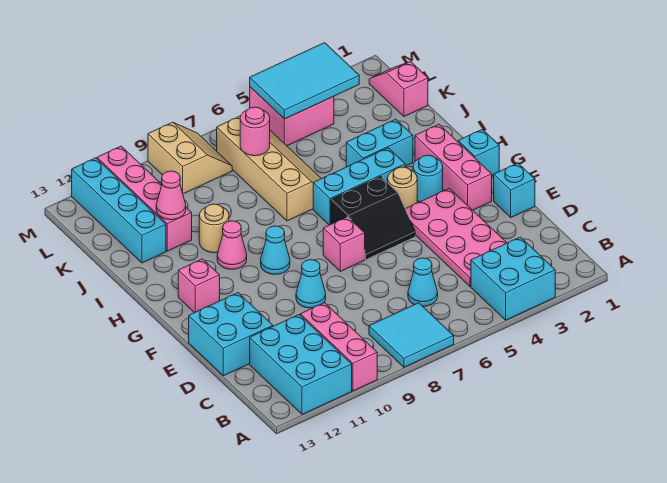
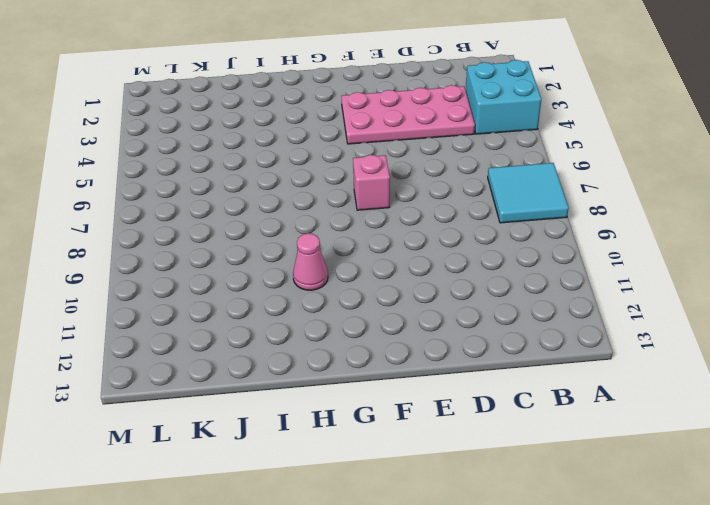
none -> pink brick A10:C10 level 1
none -> cyan brick A11:C12 level 1
none -> cyan cone C6 level 1
none -> cyan brick D12:E13 level 1

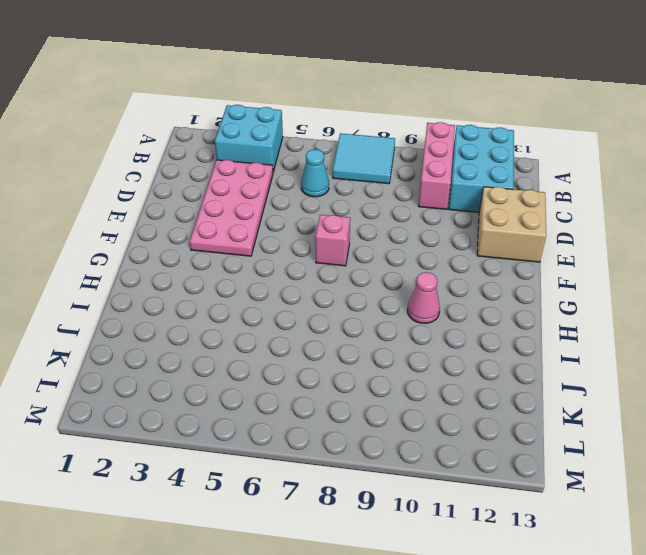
tan brick D12:E13 level 1 -> cyan brick D12:E13 level 1
none -> cyan brick E1 level 1
none -> cyan cone E9 level 1
none -> pink brick F2:H2 level 1
none -> black slope F5:G6 level 1 top G

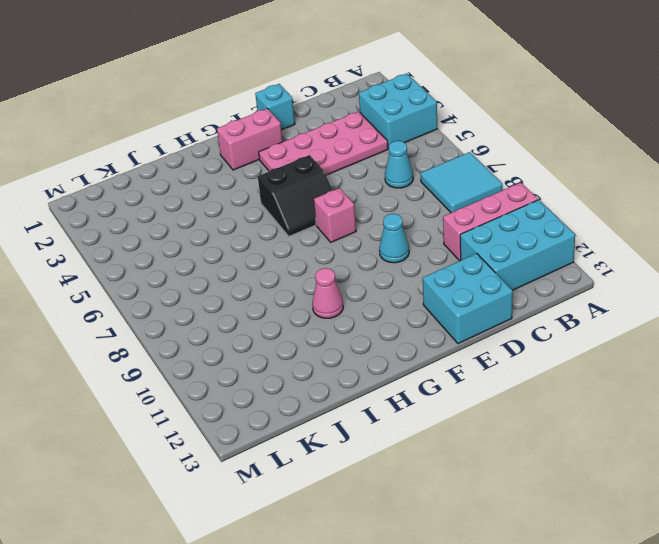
pink brick F2:G2 level 1 -> pink brick F2:H2 level 1
black slope F5:G6 level 1 top 5 -> black slope F5:G6 level 1 top G
none -> cyan brick G1 level 1
none -> cyan round brick G3 level 1
none -> tan round brick G4 level 1
none -> cyan cone G9 level 1

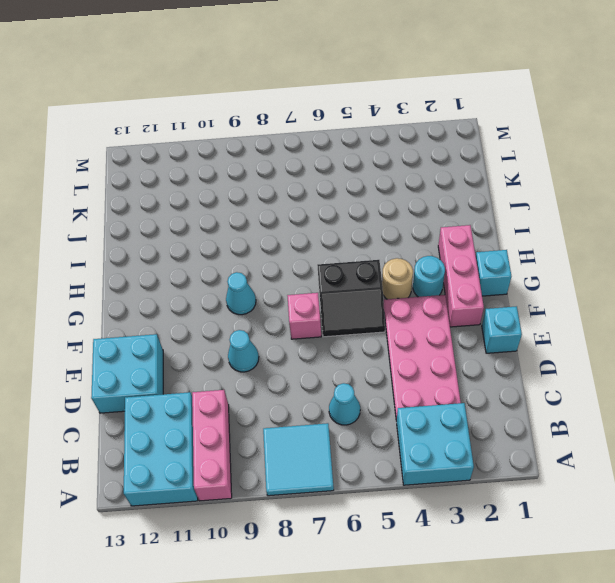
none -> pink brick G12 level 1
none -> cyan brick H4:H6 level 1
none -> pink cone H10 level 1
none -> cyan brick I3:I4 level 1

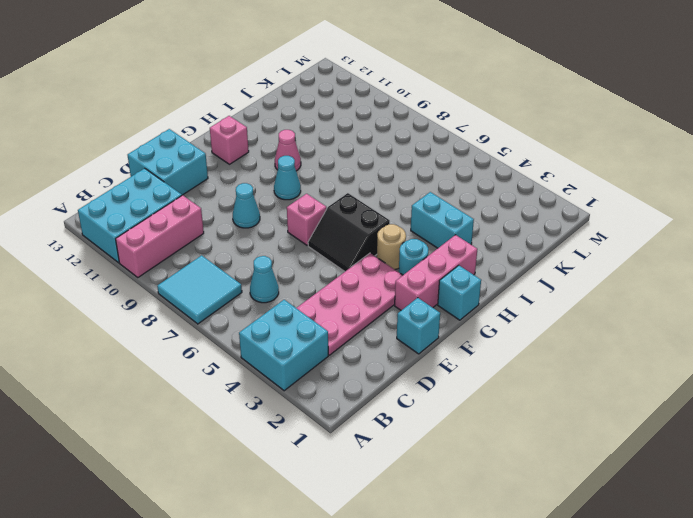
none -> cyan brick H4:H6 level 1
none -> tan slope I6:L7 level 1 top 7
none -> tan round brick I10 level 1
none -> pink brick J11:M11 level 1

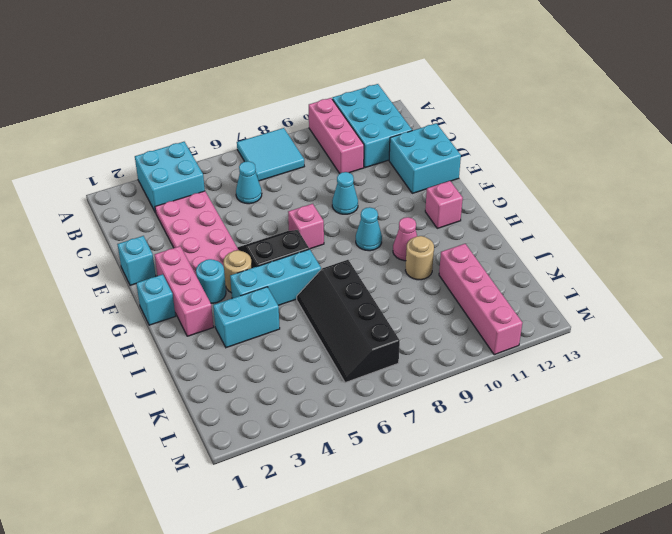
black slope I6:L7 level 1 top 7 -> tan slope I6:L7 level 1 top 7
none -> cyan brick J12:M12 level 1
none -> pink slope K1:L1 level 1 top K
none -> pink brick L4:M5 level 1
none -> tan slope L8:M9 level 1 top 9

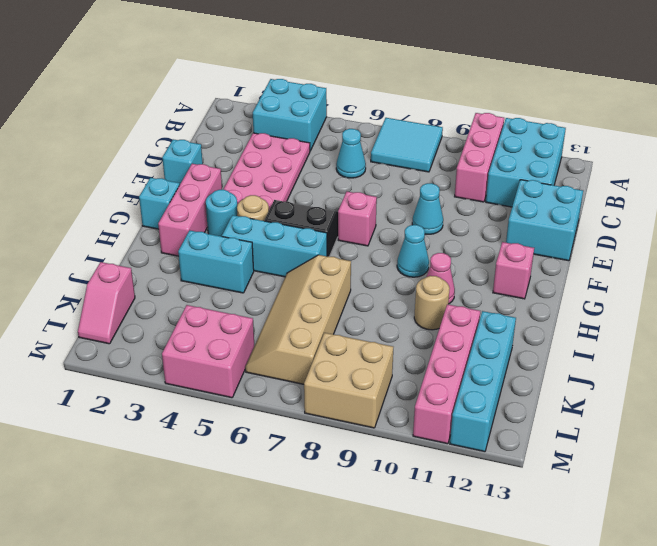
tan brick L8:M9 level 1 -> tan slope L8:M9 level 1 top 9
none -> pink cone J11 level 2
none -> pink round brick K7 level 2
none -> cyan tile L3:M5 level 2

